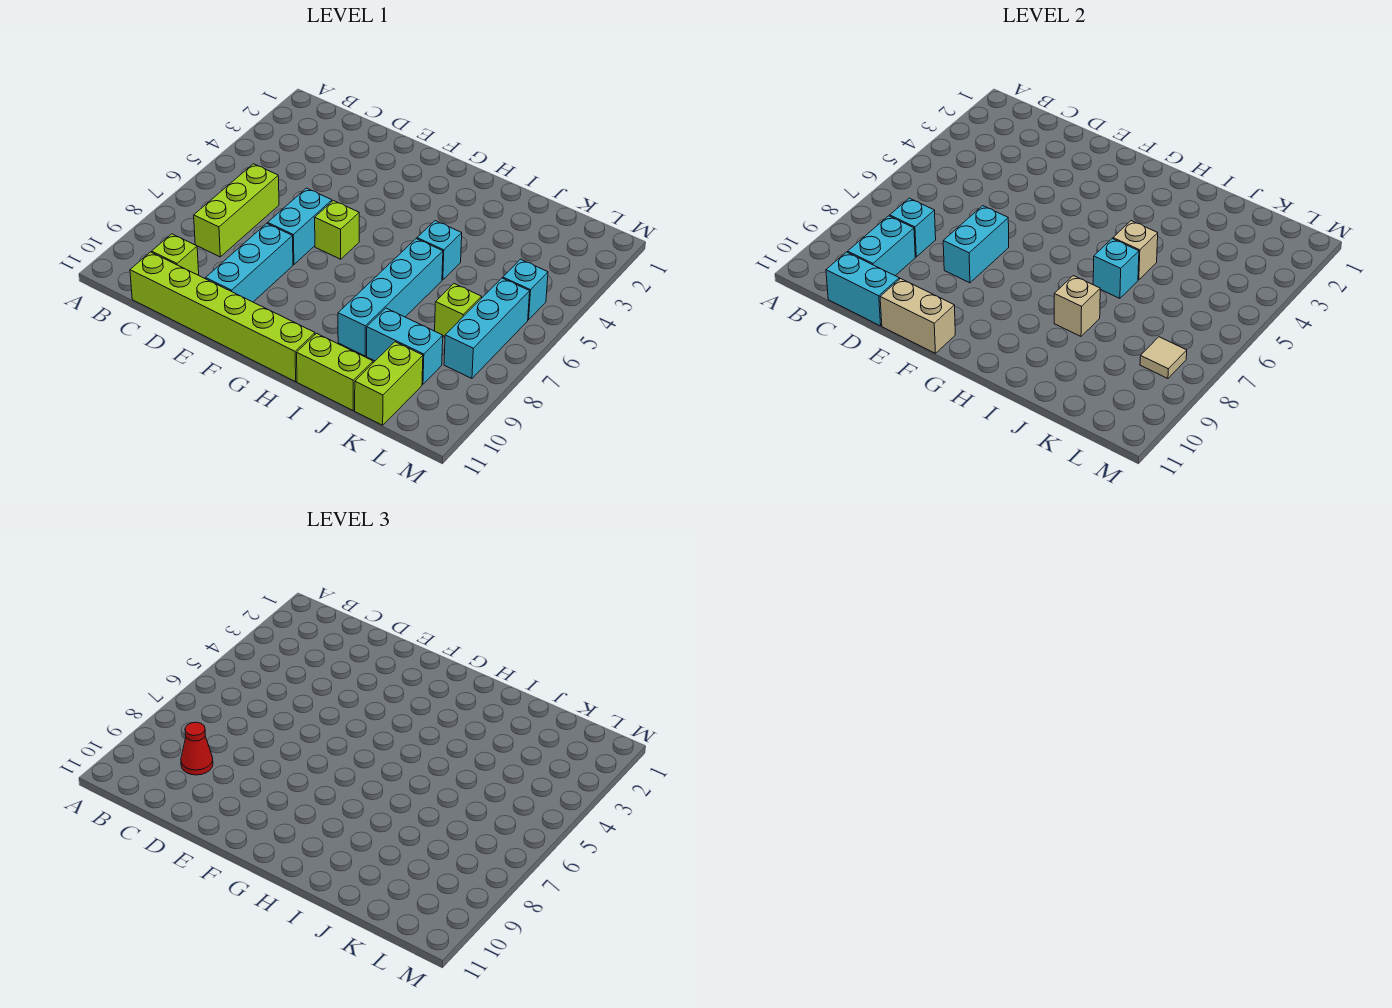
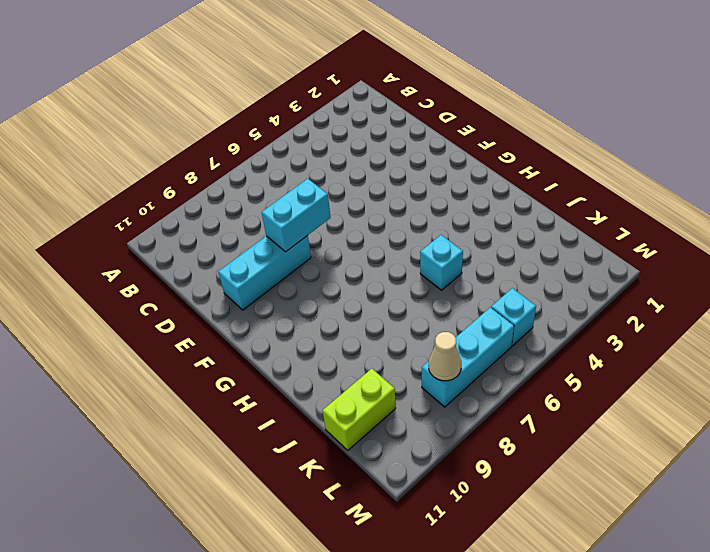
tan cone L8 level 2 -> tan tile L8 level 2
none -> lime brick C6:C8 level 1
none -> lime brick C10 level 1
none -> lime brick C11:H11 level 1

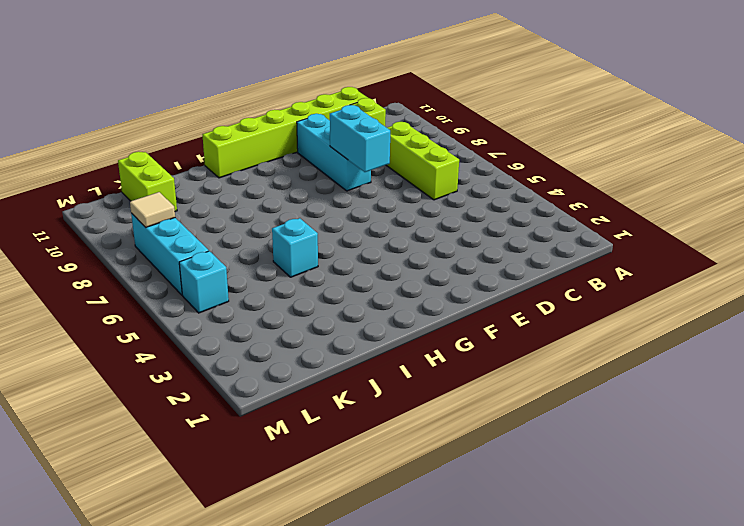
none -> cyan brick E6:E7 level 1
none -> lime brick F6 level 1
none -> cyan brick I6:I9 level 1

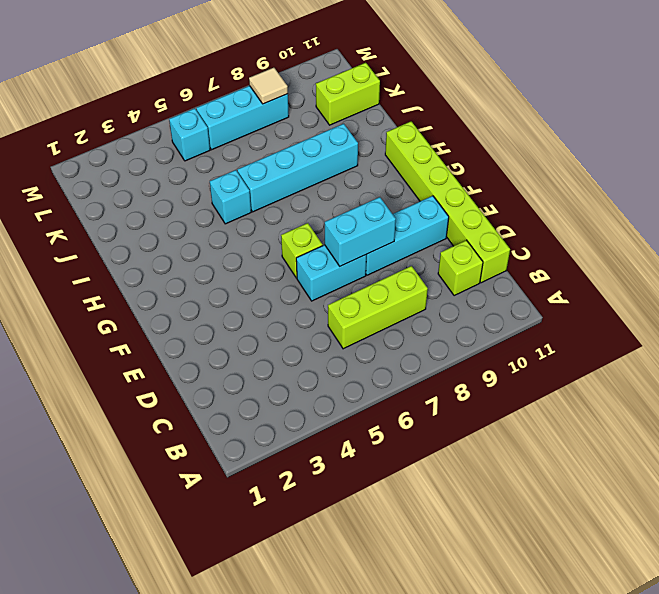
none -> lime brick I11:J11 level 1
none -> cyan brick J9:K9 level 1
none -> lime brick K7 level 1

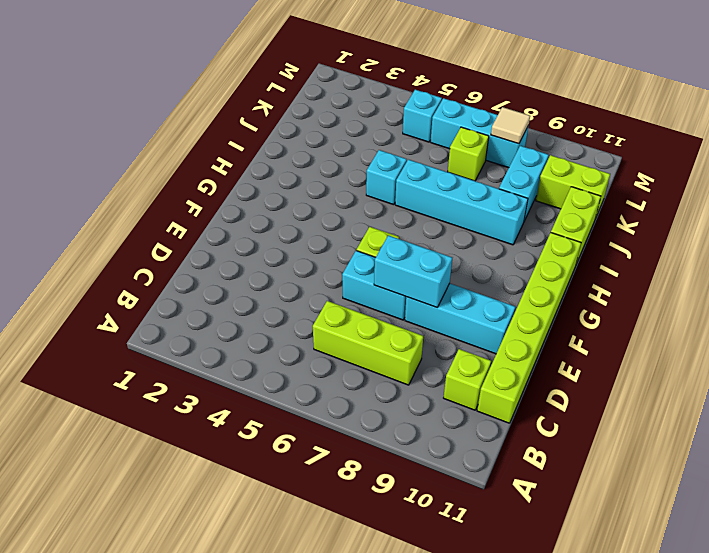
none -> cyan brick C8 level 2
none -> cyan brick C9:C10 level 2
none -> cyan brick C11:D11 level 2

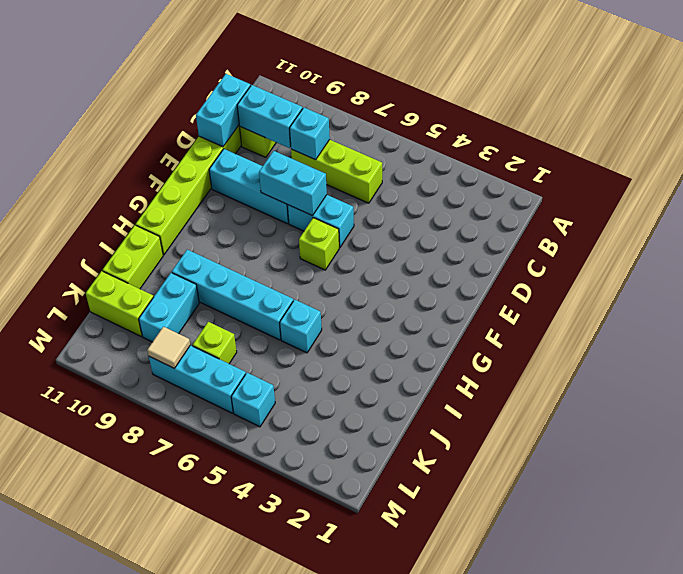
none -> tan brick E11:F11 level 2
none -> tan brick I5 level 2
none -> cyan brick I6 level 2

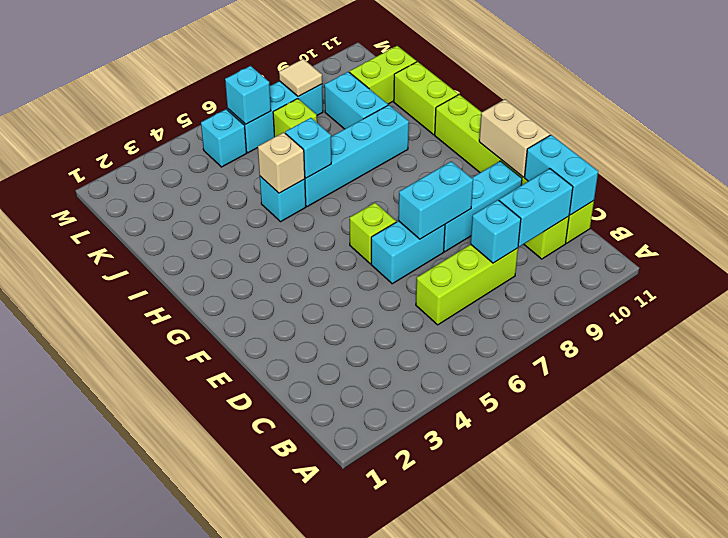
cyan brick L6 level 2 -> none
none -> tan brick I8 level 2
none -> red cone C9 level 3

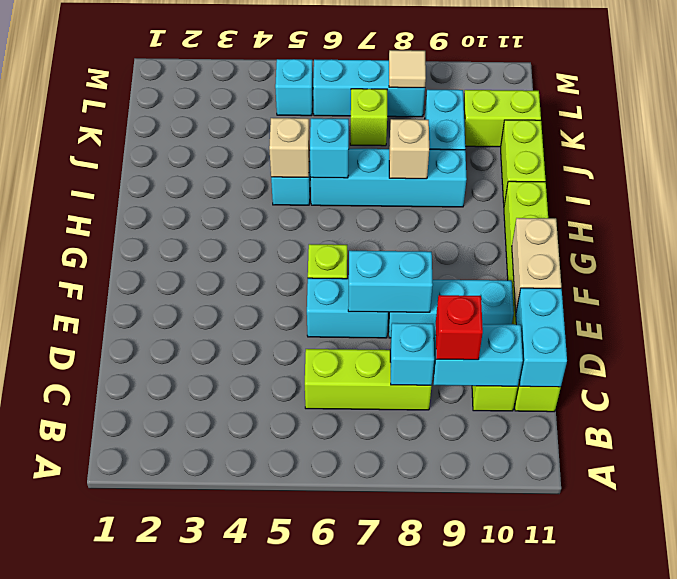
red brick C9 level 3 -> red cone C9 level 3

